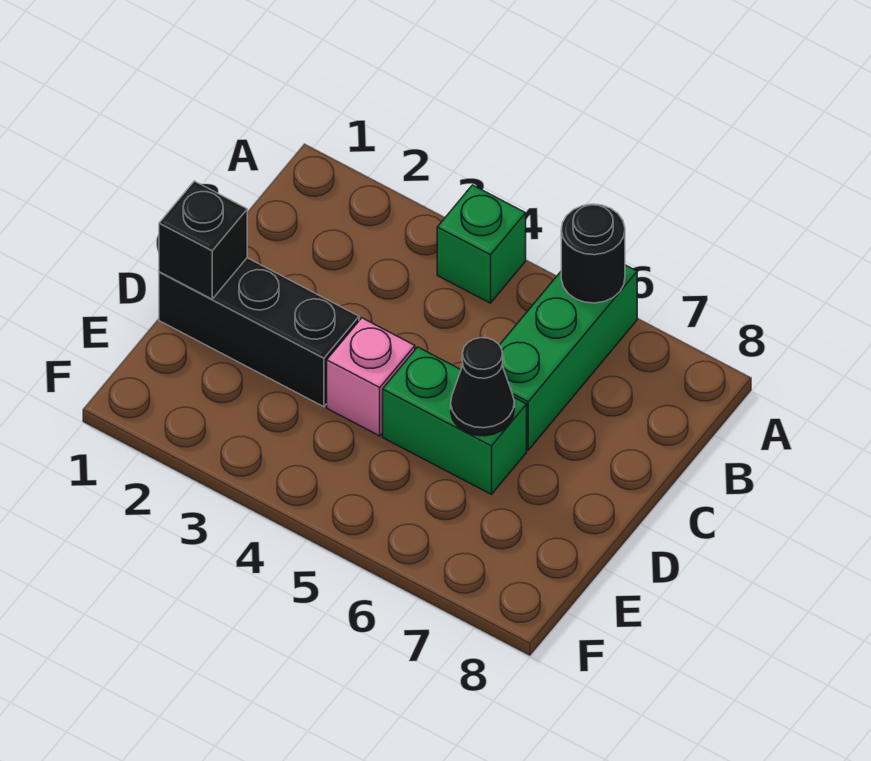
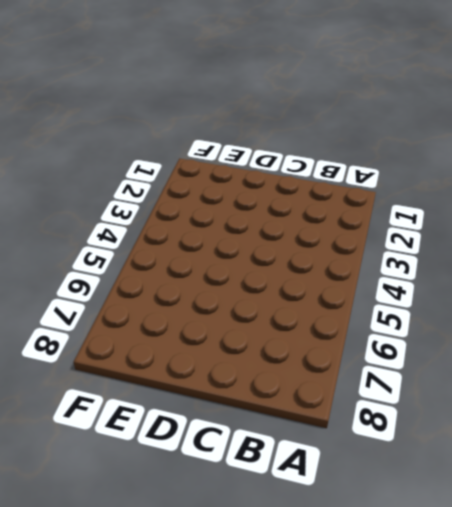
none -> green brick A4 level 1
none -> green brick A6:C6 level 1

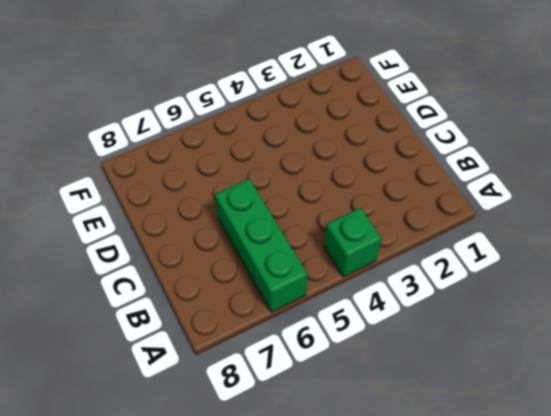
none -> black brick D1:D3 level 1
none -> pink brick D4 level 1

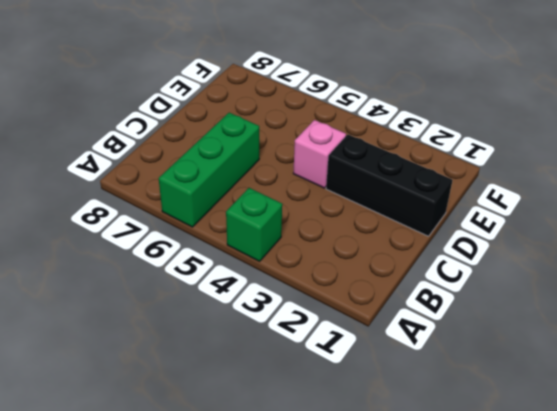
none -> green brick D5:D6 level 1
none -> black round brick A6 level 2

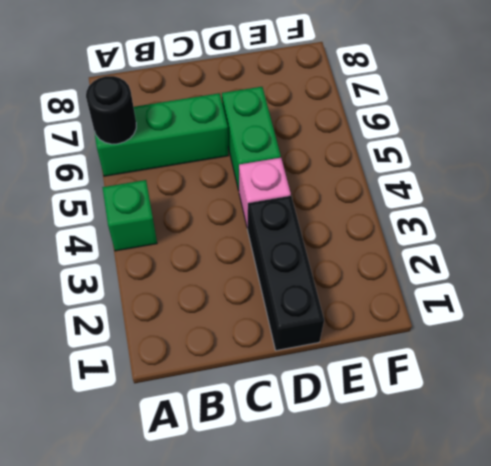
none -> black brick D1 level 2
none -> black cone D6 level 2

